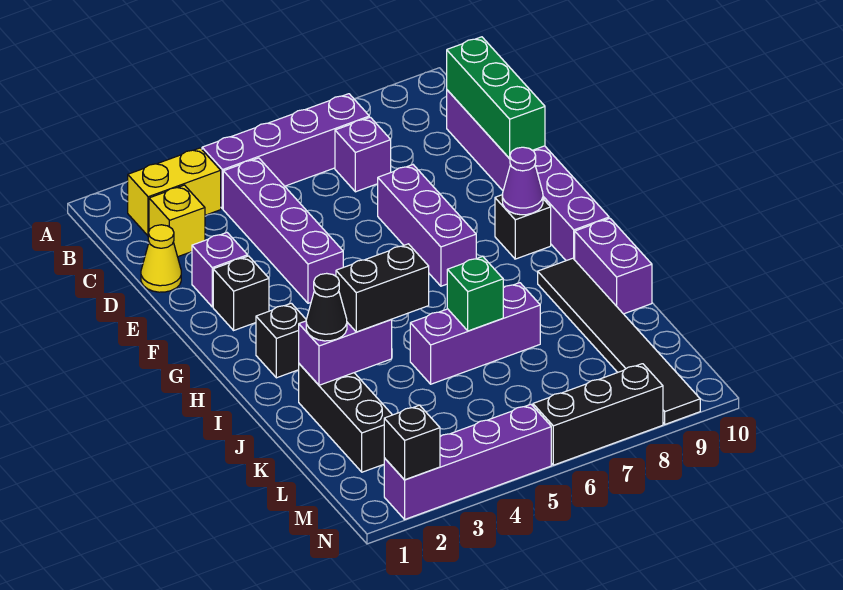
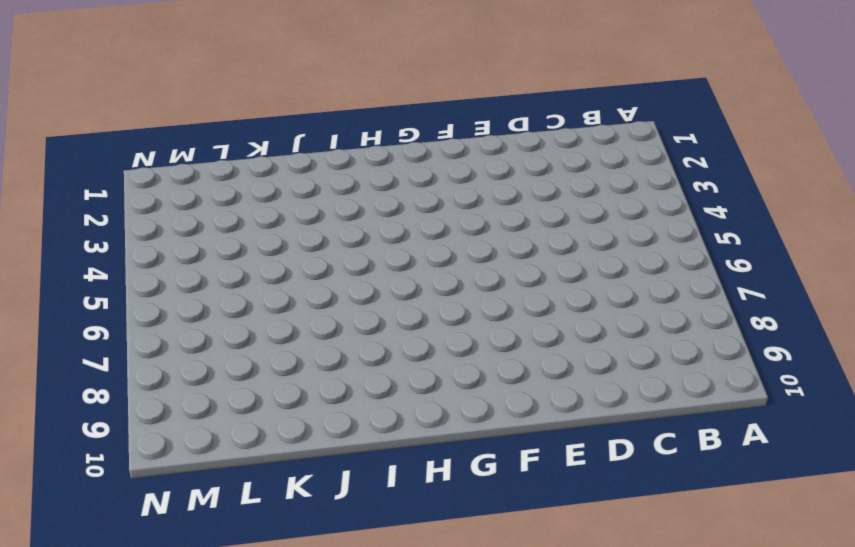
none -> yellow brick B2:B3 level 1
none -> purple brick B4:B7 level 1
none -> yellow brick C2 level 1

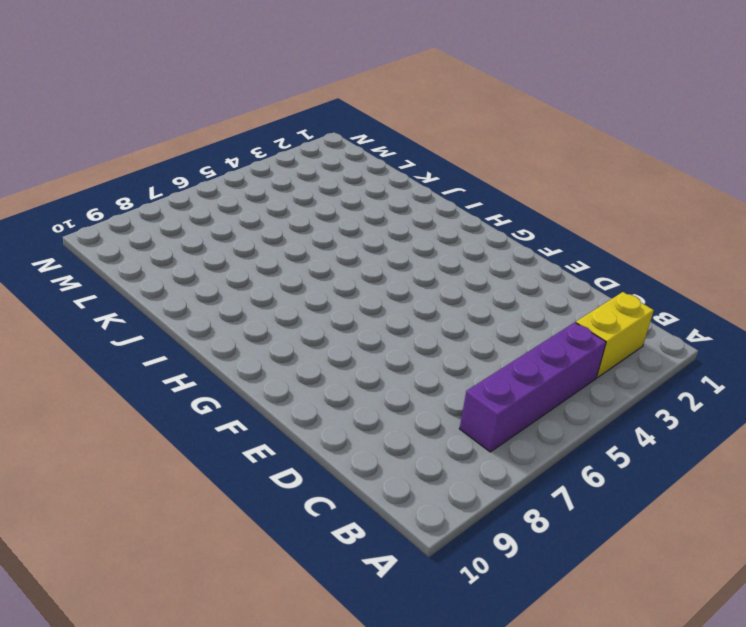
none -> yellow brick C2 level 1
none -> purple brick C4:F4 level 1
none -> purple brick C7 level 1

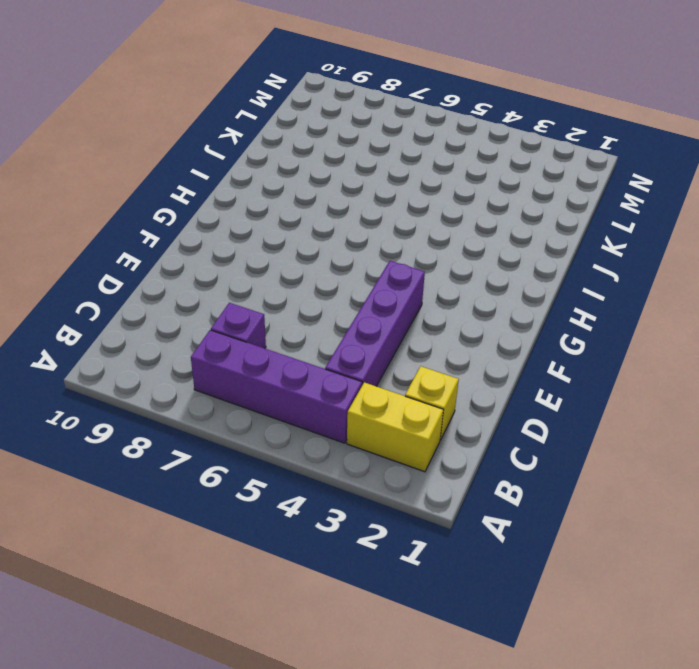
none -> purple brick C10:H10 level 1
none -> yellow cone D1 level 1
none -> purple brick E2 level 1

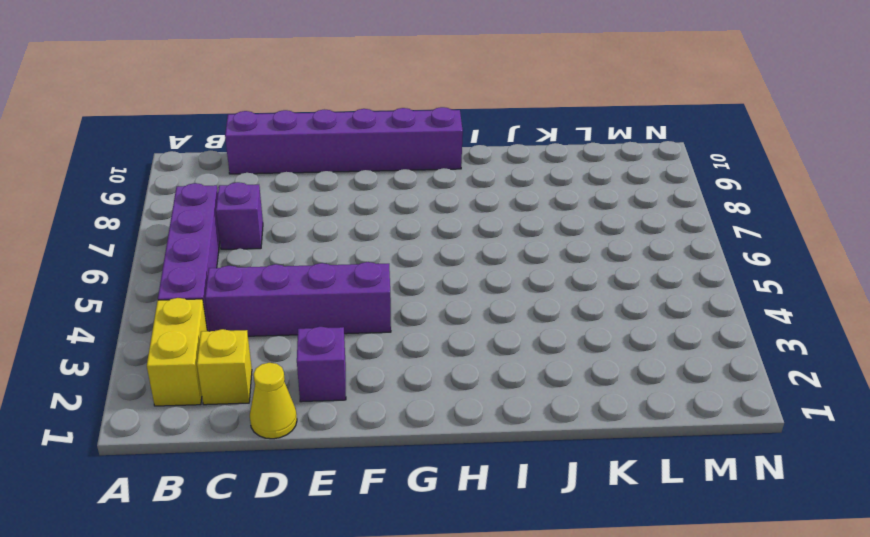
none -> purple brick E7:G7 level 1
none -> black brick F2 level 1
none -> black brick G9 level 1

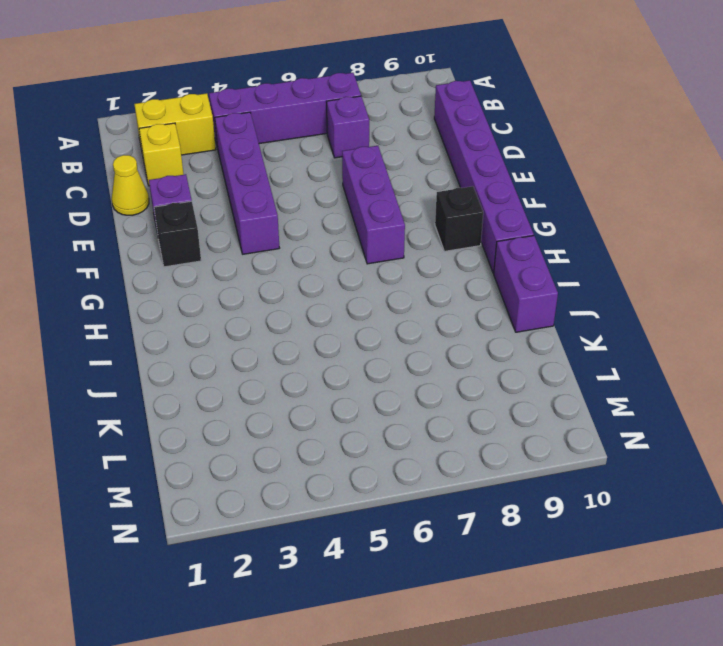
none -> black brick H2 level 1
none -> black tile I9:N9 level 1
none -> black brick J2:L2 level 1

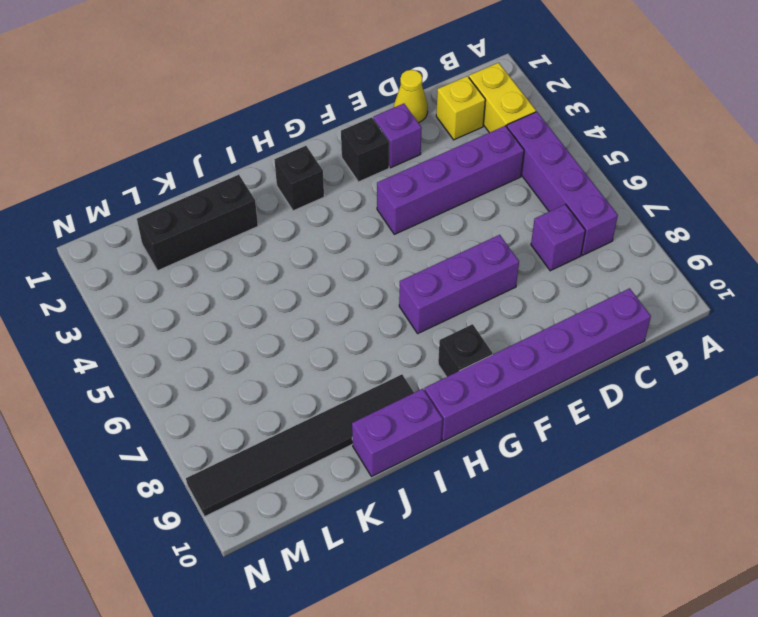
none -> purple brick J5:J7 level 1
none -> purple brick N2:N5 level 1
none -> black brick N6:N8 level 1

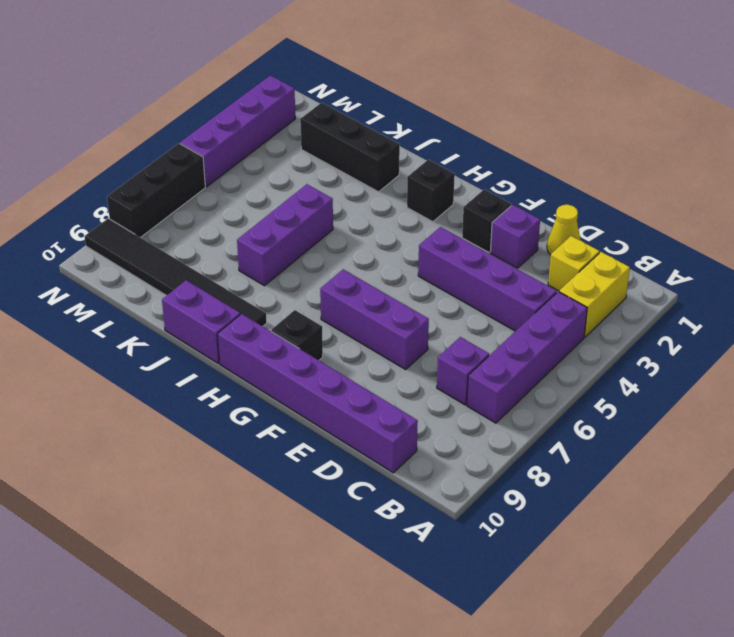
none -> green brick C10:E10 level 2
none -> purple cone G9 level 2
none -> purple brick J2:J3 level 2

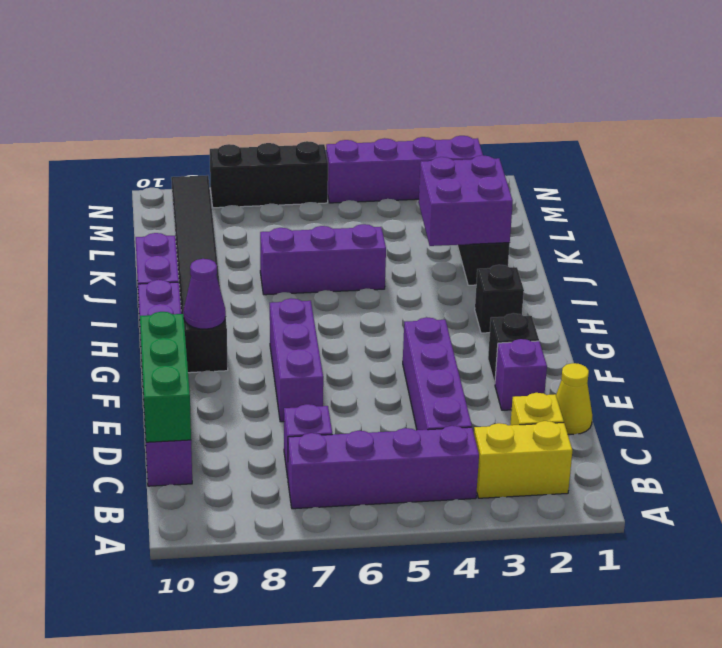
purple brick J2:K3 level 2 -> purple brick J2:J3 level 2
none -> green brick J6 level 2
none -> black brick N2 level 2
none -> black cone J2 level 3

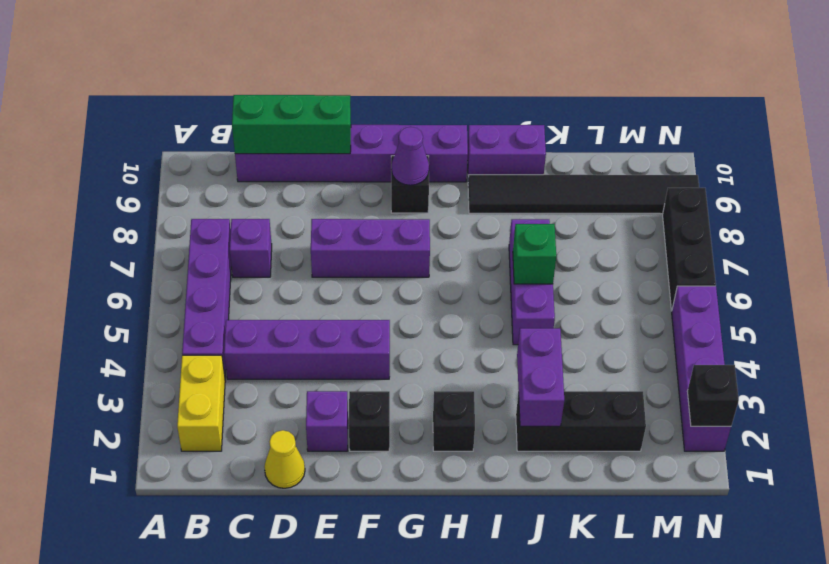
none -> yellow brick C2 level 1
none -> black cone J2 level 3
none -> black brick J3:J4 level 3

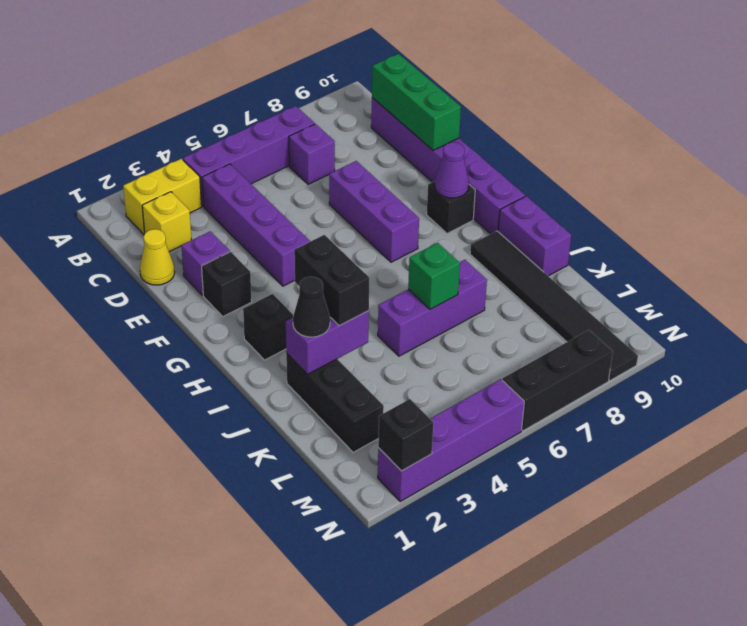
black brick I3:J3 level 3 -> black brick J3:J4 level 3

